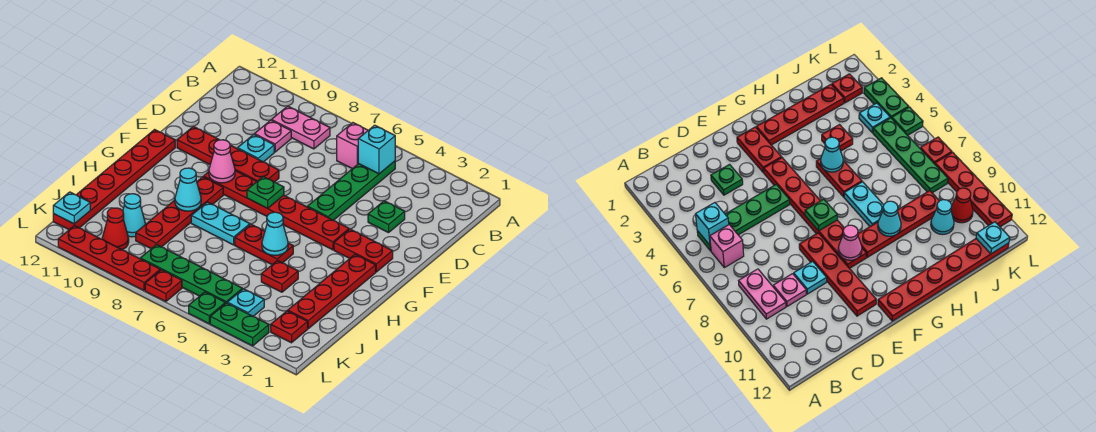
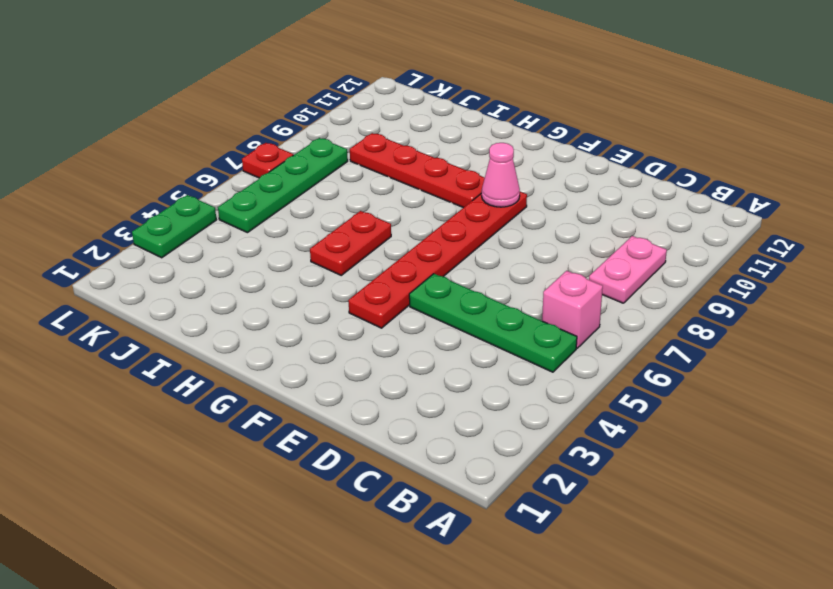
none -> pink plate C9 level 1
none -> green plate D3 level 1
none -> cyan plate D9 level 1
none -> red plate E8:E11 level 1

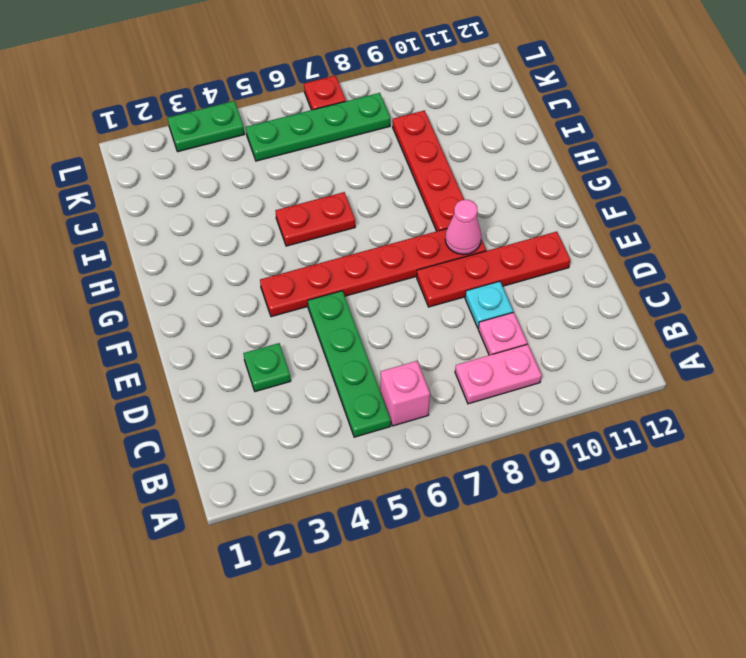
none -> red plate F2:F3 level 1
none -> red plate F12:K12 level 1
none -> red plate G2:J2 level 1
none -> cyan plate H7:H8 level 1

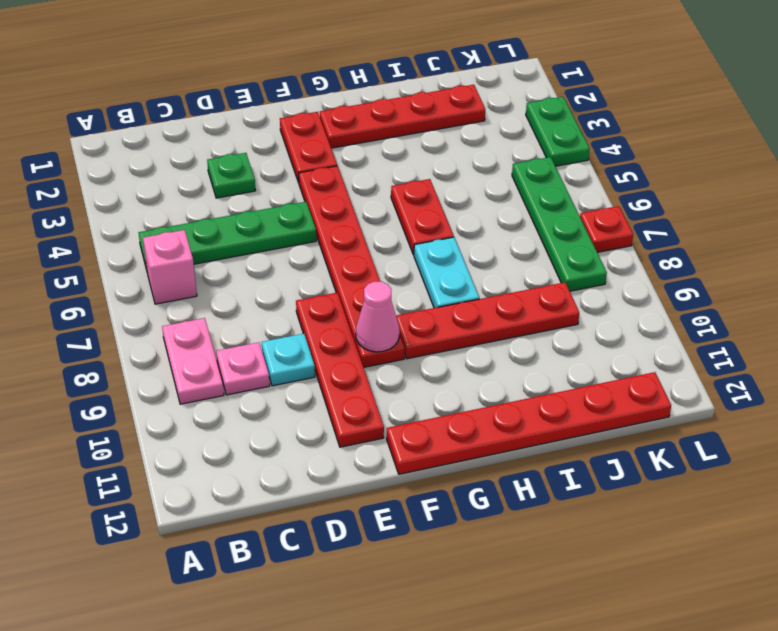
none -> red plate I4 level 1
none -> cyan cone J10 level 1
none -> red plate K2 level 1
none -> cyan plate K4 level 1

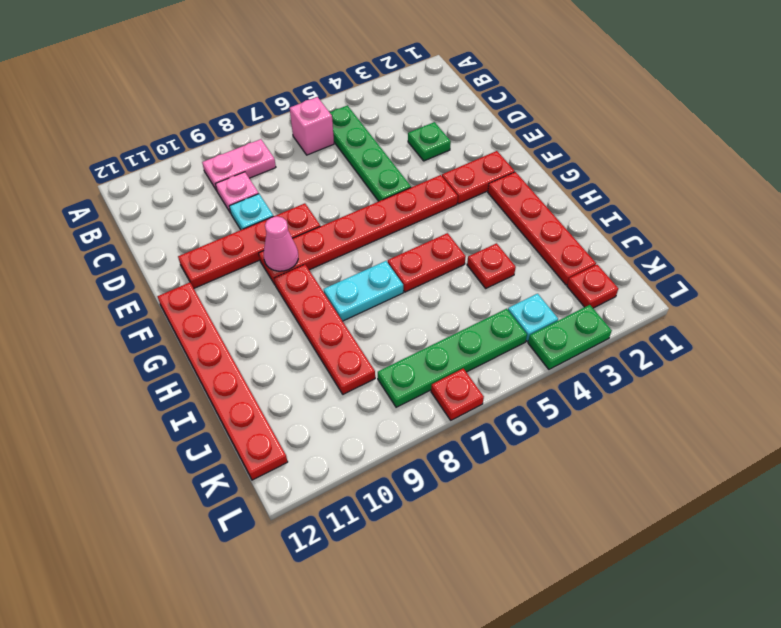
none -> cyan cone J10 level 1
none -> red cone K10 level 1
none -> green plate L5 level 1
none -> red plate L8:L11 level 1

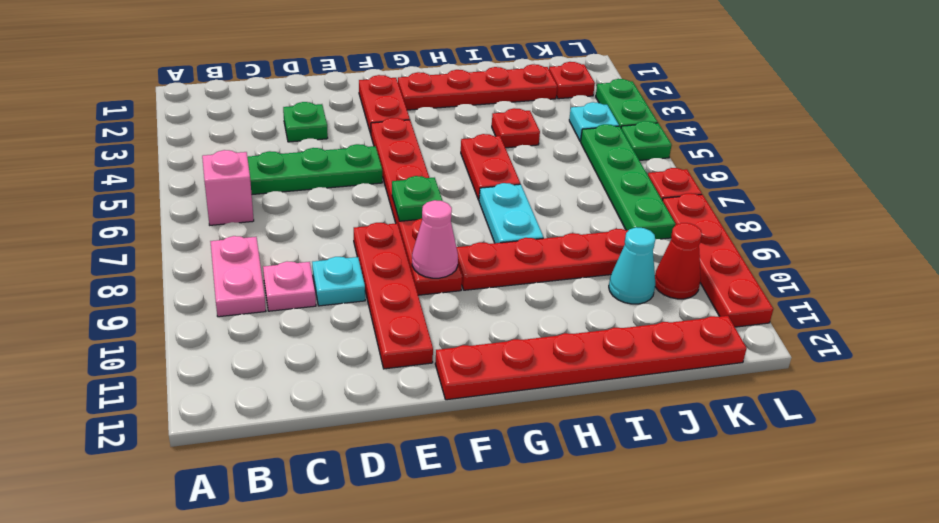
none -> cyan brick B5 level 2
none -> cyan cone H5 level 2
none -> cyan cone H9 level 2
none -> cyan plate K12 level 2

